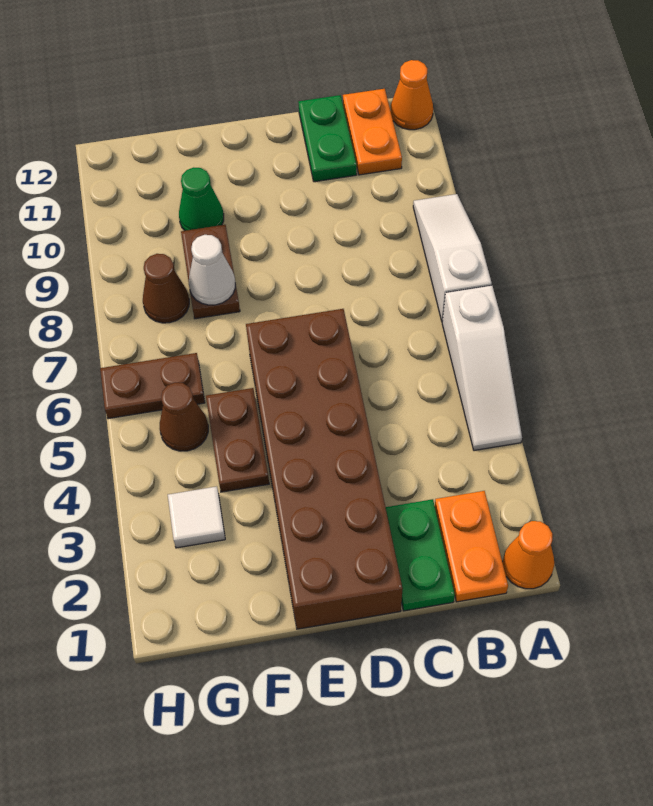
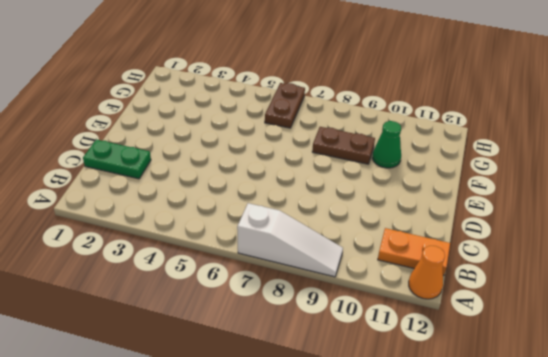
none -> orange cone A1 level 1
none -> white slope A4:A6 level 1 top 6
none -> orange plate B1:B2 level 1

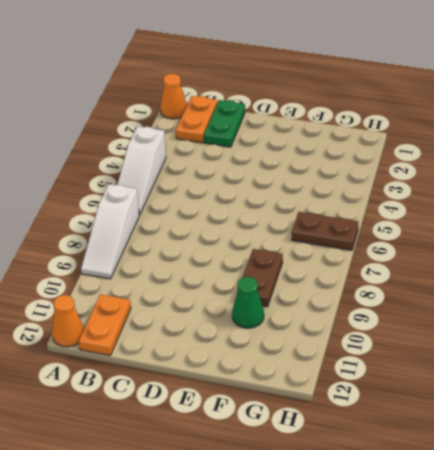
white slope A4:A6 level 1 top 4 -> white slope A4:A6 level 1 top 6
none -> green plate C11:C12 level 1
none -> brown brick D1:E6 level 1
none -> brown plate F4:F5 level 1

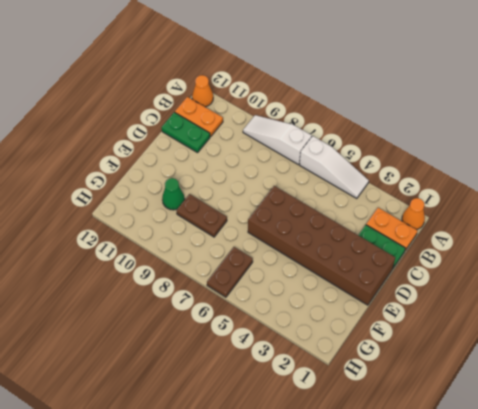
none -> brown plate F4:F5 level 1
none -> white tile G3 level 1
none -> brown cone G5 level 1

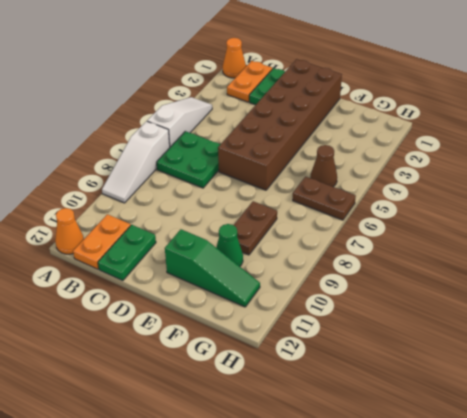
green plate B6:C7 level 1 -> none
green slope E11:G11 level 1 top E -> none
none -> brown plate F4:F5 level 1
none -> white tile G3 level 1
none -> brown cone G8 level 1

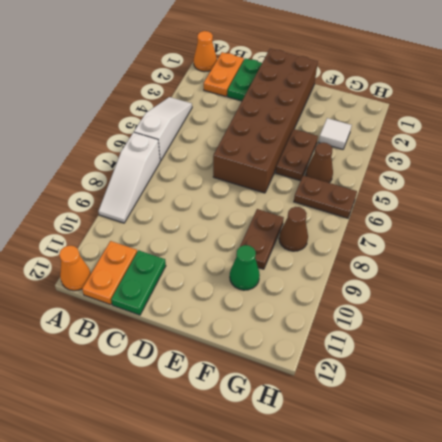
none -> white cone F8 level 2

